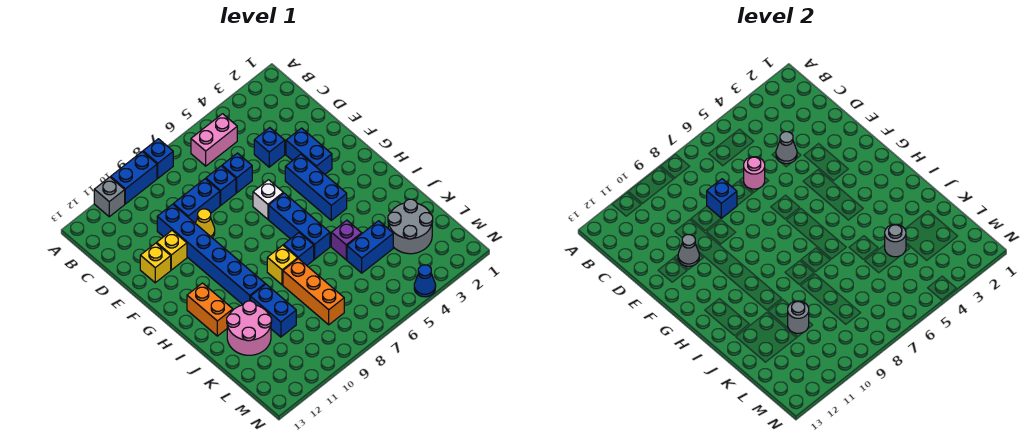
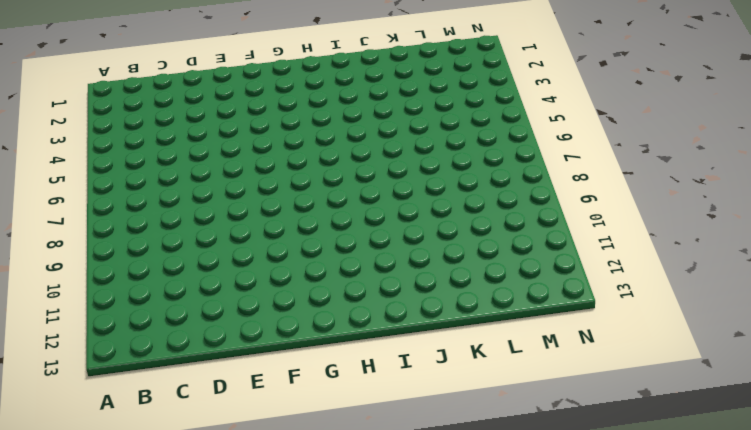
none -> blue brick A8 level 1
none -> blue brick A9:A10 level 1
none -> grey brick A11 level 1
none -> pink brick B5:B6 level 1

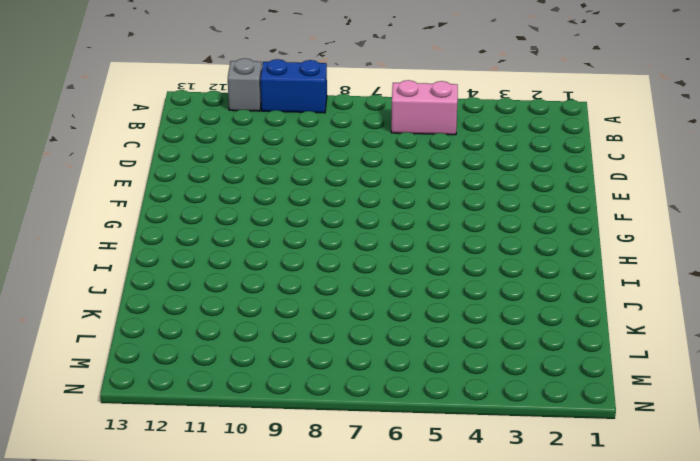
none -> blue brick A8 level 1
none -> blue brick D4 level 1
none -> blue brick D6 level 1
none -> blue brick D7 level 1

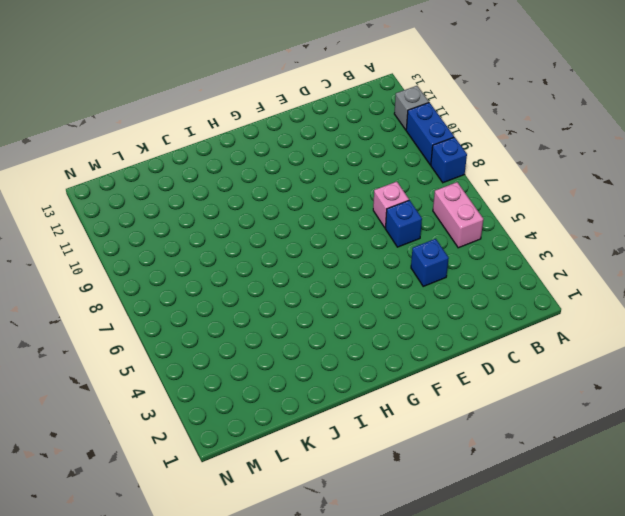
pink brick D7 level 1 -> blue brick D7 level 1
none -> blue brick D8:D9 level 1
none -> blue brick D10:I10 level 1
none -> blue brick E3:F3 level 1
none -> yellow cone E9 level 1

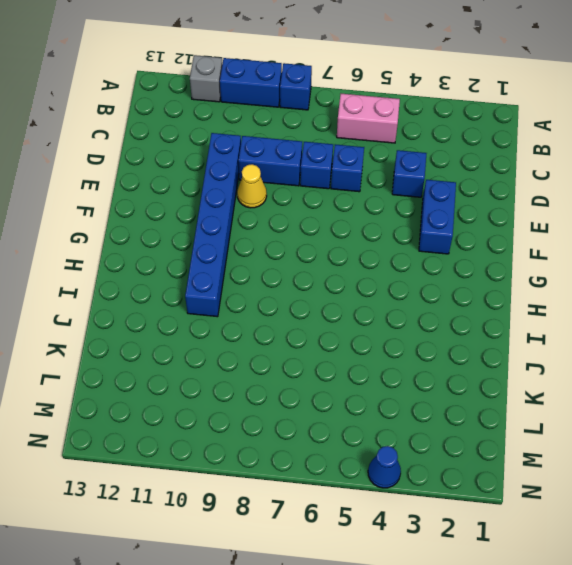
none -> yellow brick E11 level 1
none -> yellow brick E12 level 1
none -> blue brick F4:H4 level 1
none -> white brick F6 level 1

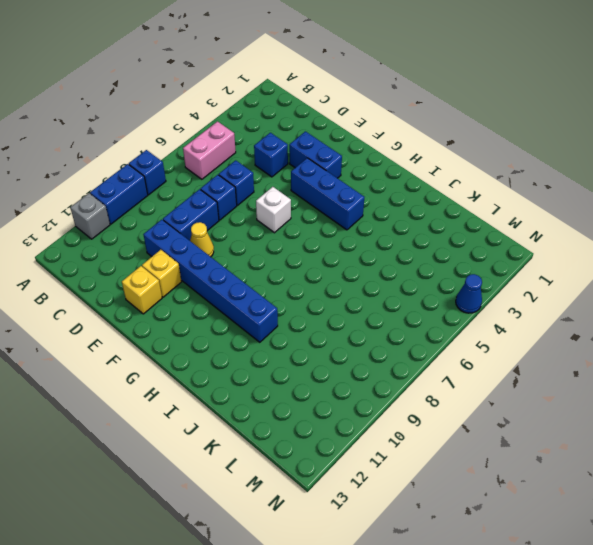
none -> blue brick G6:I6 level 1
none -> orange brick H12:I12 level 1
none -> blue brick I7 level 1
none -> yellow brick I8 level 1

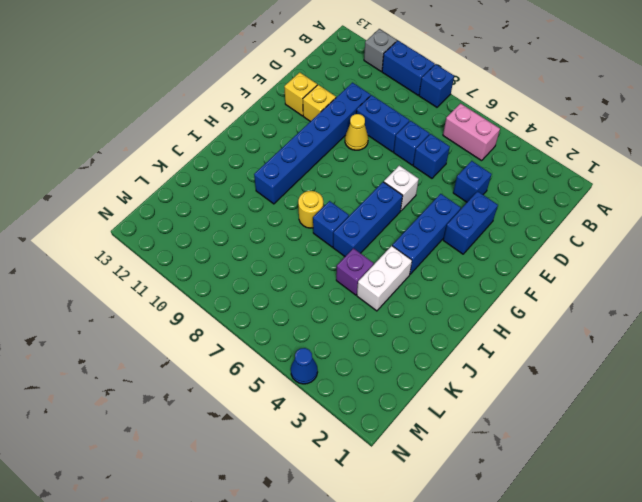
white brick I4:J4 level 1 -> none
yellow round brick I8 level 1 -> yellow brick I8 level 1
none -> orange brick H12:I12 level 1
none -> orange brick J8:L8 level 1
none -> blue brick J10:K10 level 1
none -> pink round brick J11:K12 level 1

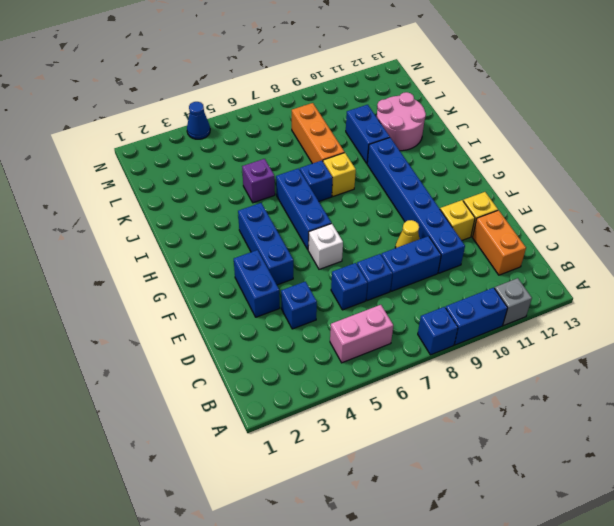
orange brick C12:D12 level 1 -> orange brick H12:I12 level 1
none -> grey round brick K2:L3 level 1
none -> blue brick K4:K5 level 1
none -> grey cone D4 level 2
none -> pink round brick D6 level 2

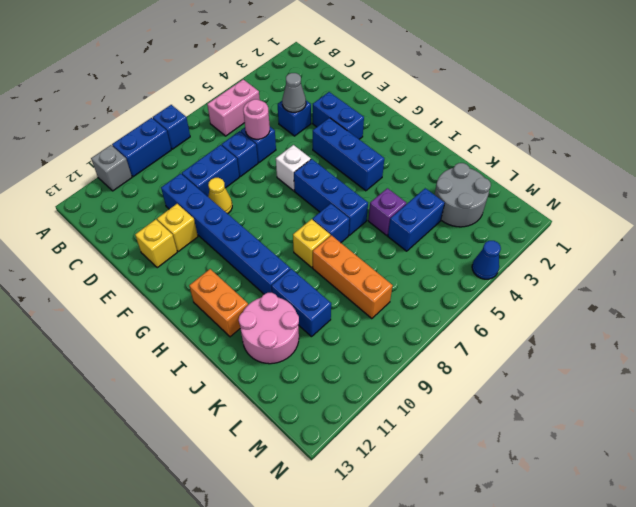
none -> blue brick D8 level 2
none -> grey cone E11 level 2
none -> grey round brick K4 level 2
none -> grey round brick K10 level 2

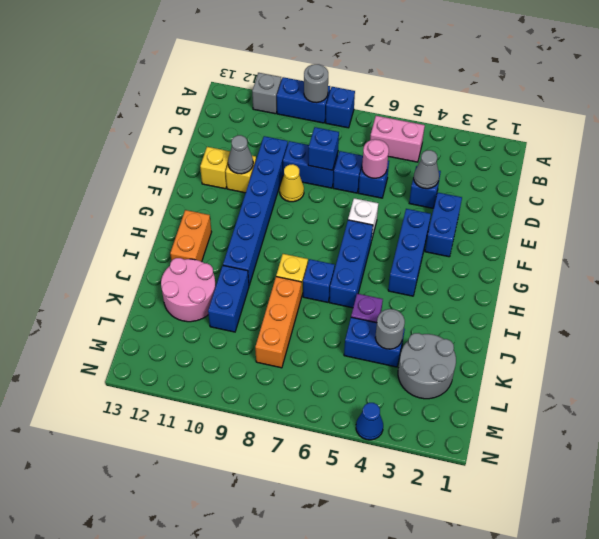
grey round brick A9 level 2 -> grey round brick K10 level 2

